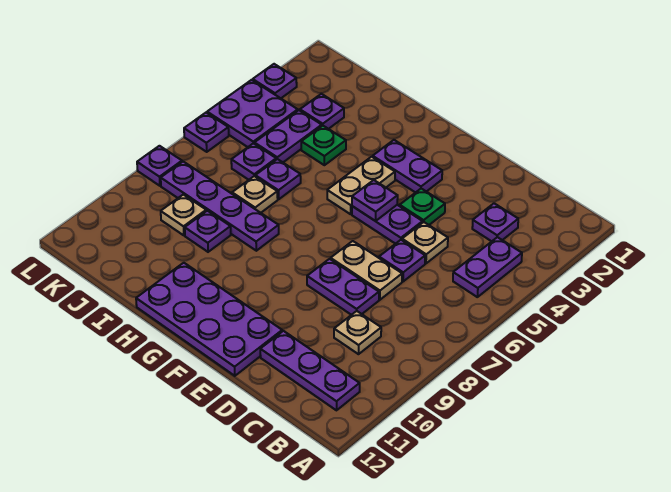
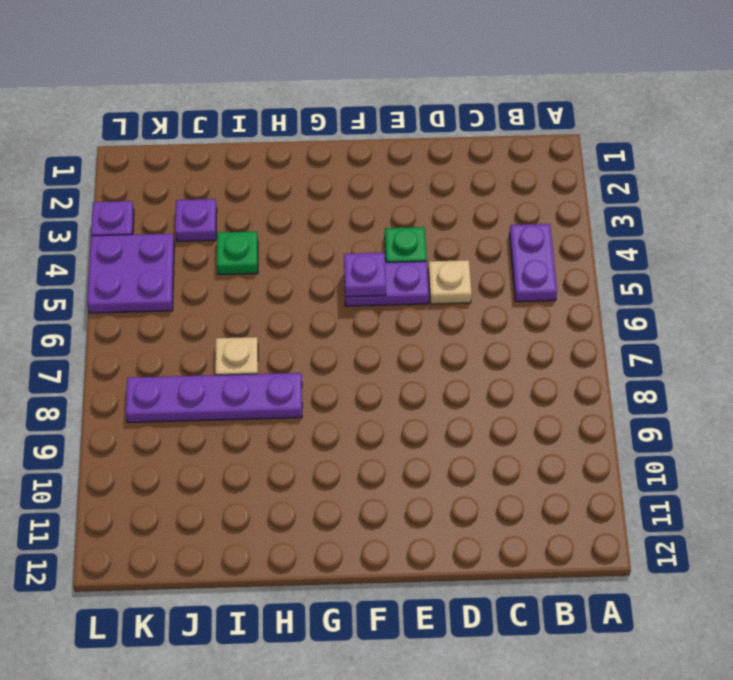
none -> purple plate B11:D11 level 1
none -> purple plate C3 level 1
none -> tan plate C9 level 1

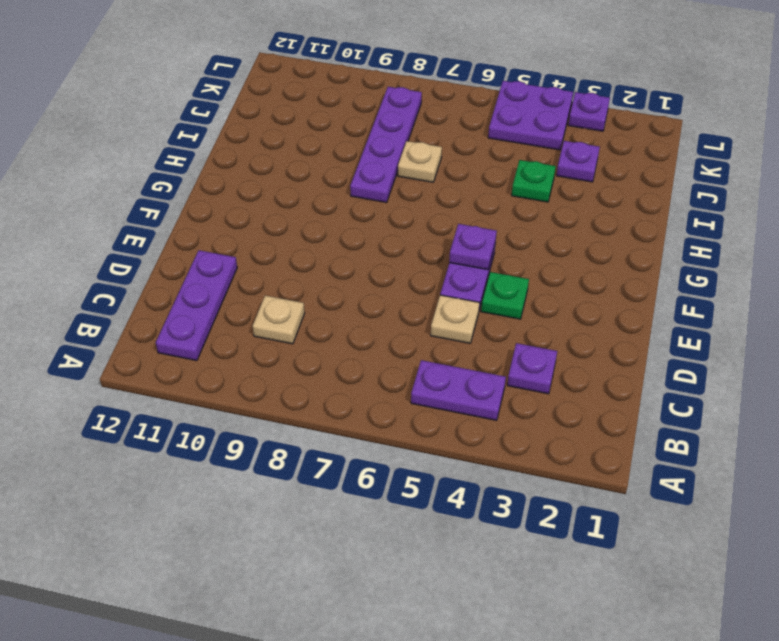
none -> purple plate D6 level 1
none -> tan plate D7:E7 level 1
none -> purple plate D8:E8 level 1

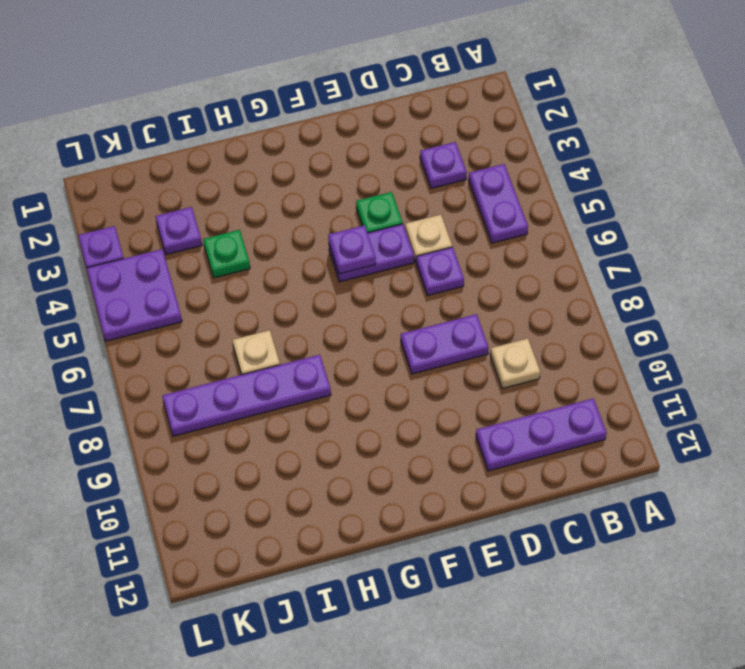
none -> tan plate D7:E7 level 1
none -> purple plate E11:H12 level 1
none -> purple plate F3:G3 level 1

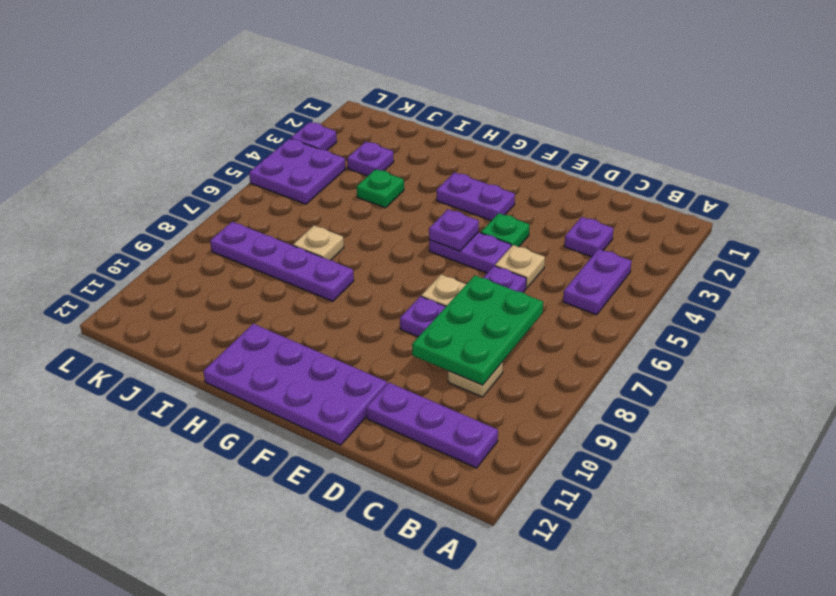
green plate C7:D9 level 2 -> none
none -> tan plate G4:G5 level 1
none -> purple plate I6 level 1
none -> purple plate I9 level 1

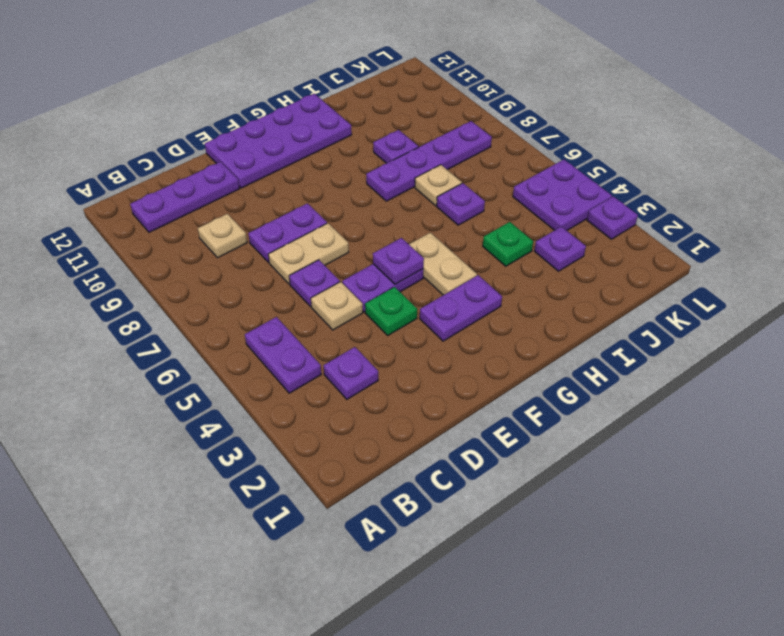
none -> purple plate J4:J5 level 1
none -> purple plate J6 level 1
none -> tan plate J9 level 1

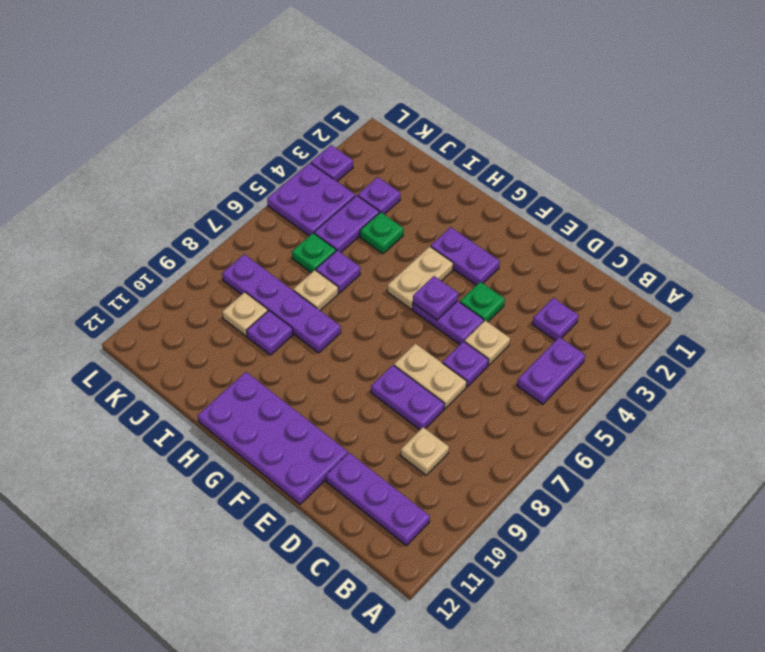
green plate J6 level 1 -> purple plate J6 level 1
none -> purple plate L6 level 1
none -> purple plate L8 level 1

